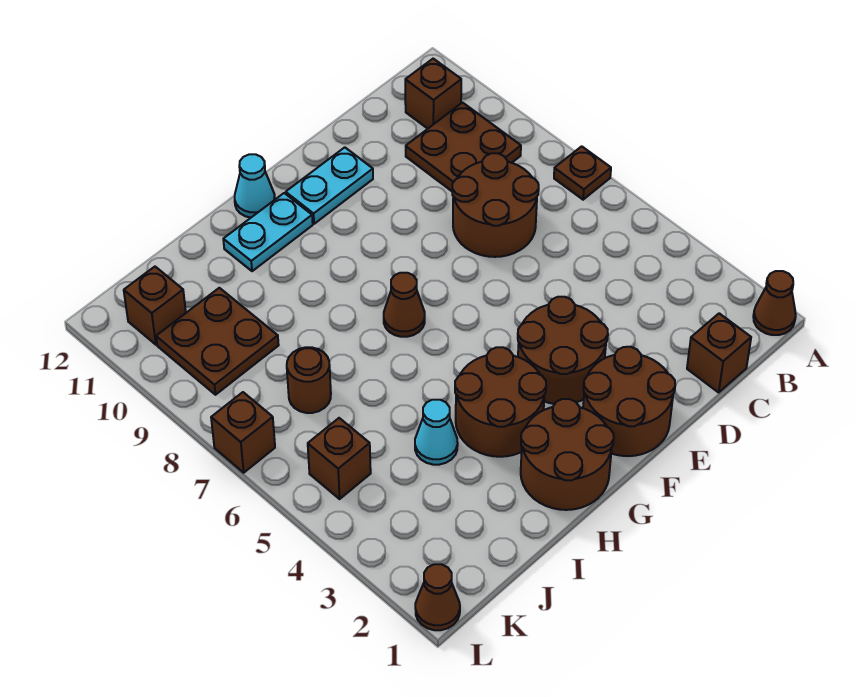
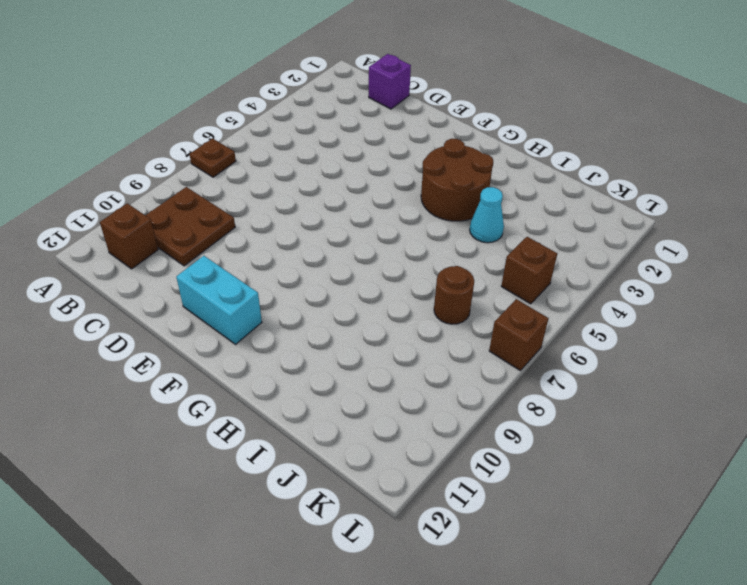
purple brick C1 level 1 -> brown brick C1 level 1
cyan brick E11:F11 level 1 -> cyan plate E11:F11 level 1
none -> brown cone A1 level 1
none -> brown round brick C7:D8 level 1
none -> brown round brick E1:F2 level 1

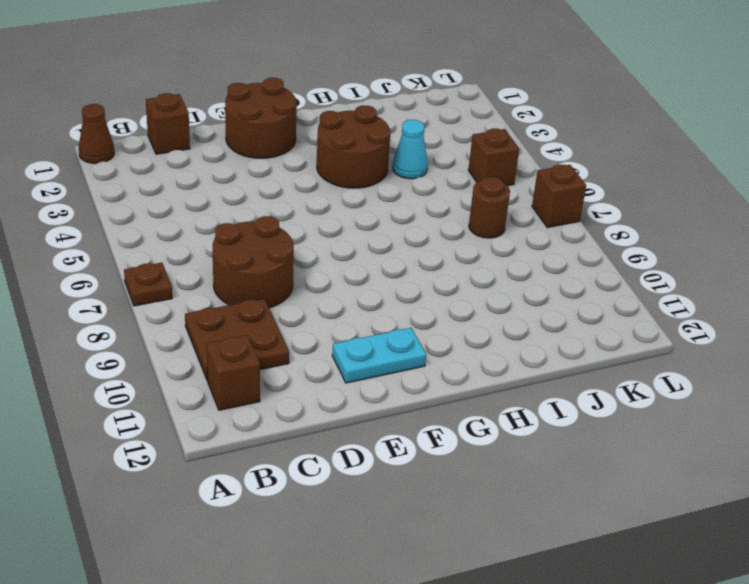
none -> brown round brick E3:F4 level 1
none -> brown round brick G1:H2 level 1
none -> brown cone G7 level 1

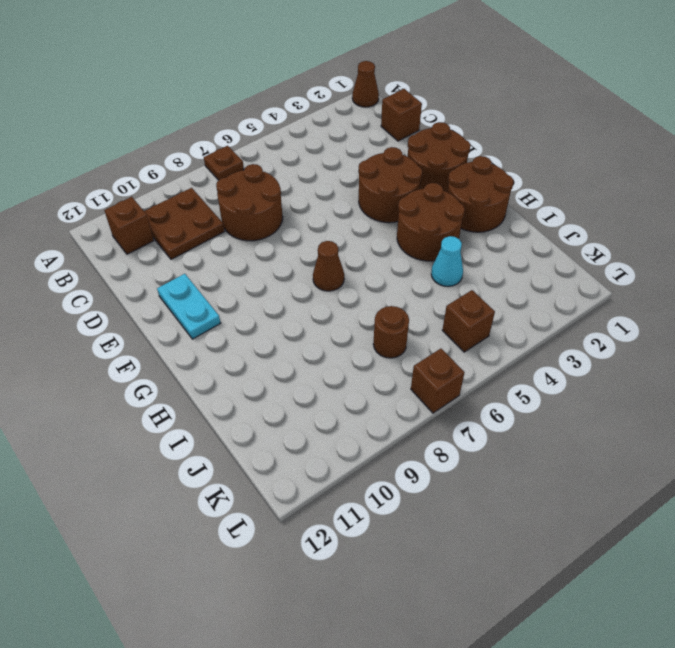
none -> cyan plate G11:H11 level 1
none -> cyan cone G12 level 1
none -> brown plate J9:K10 level 1

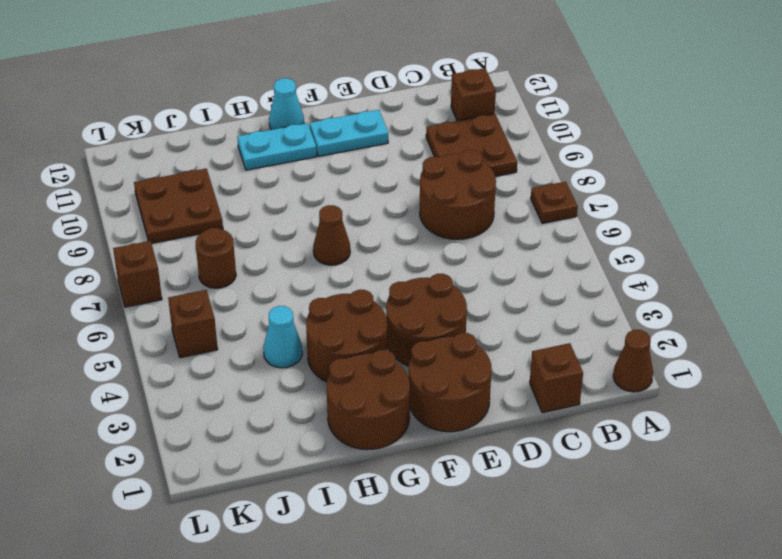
none -> brown brick K11 level 1
none -> brown cone L1 level 1

